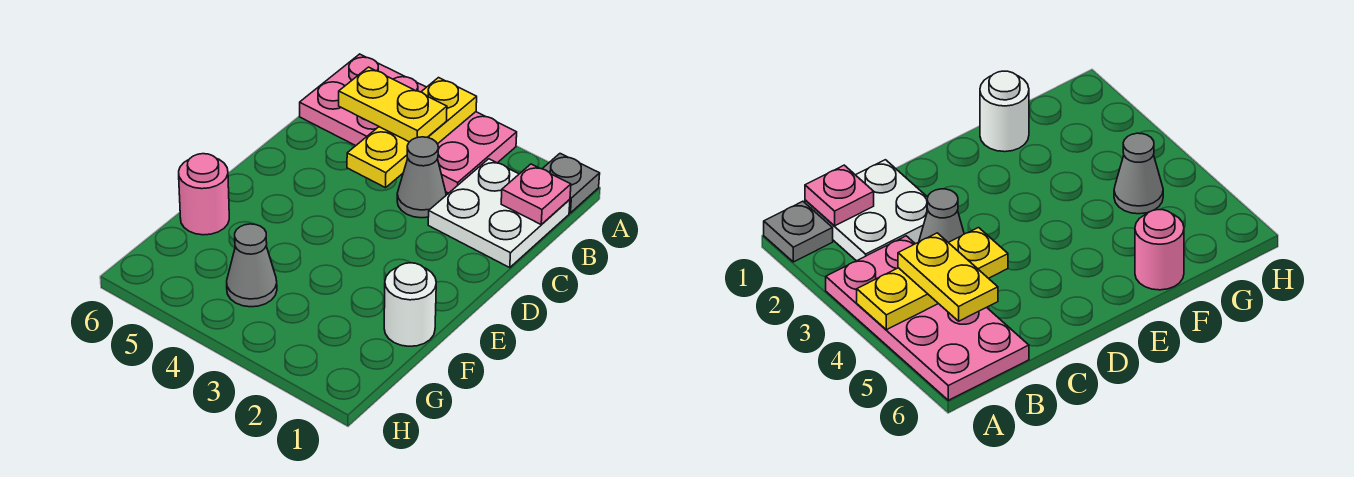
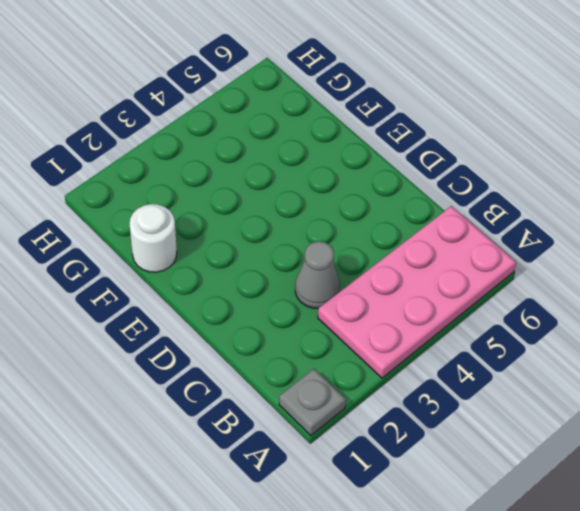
none -> white plate B1:C2 level 1
none -> pink round brick F6 level 1

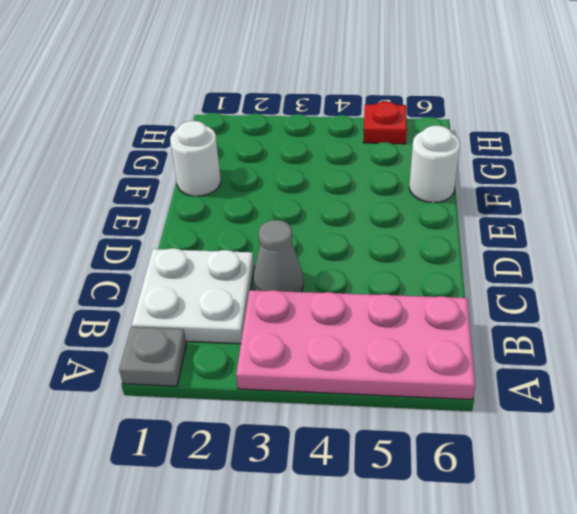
white round brick F6 level 1 -> pink round brick F6 level 1
red plate H5 level 1 -> none
none -> grey cone G4 level 1
none -> yellow plate A4:C4 level 2

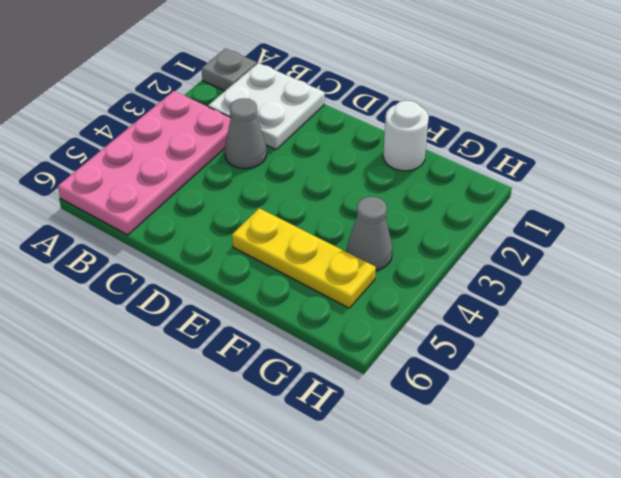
yellow plate E5:G5 level 1 -> yellow plate A4:C4 level 2
none -> pink round brick F6 level 1
none -> pink plate B1 level 2

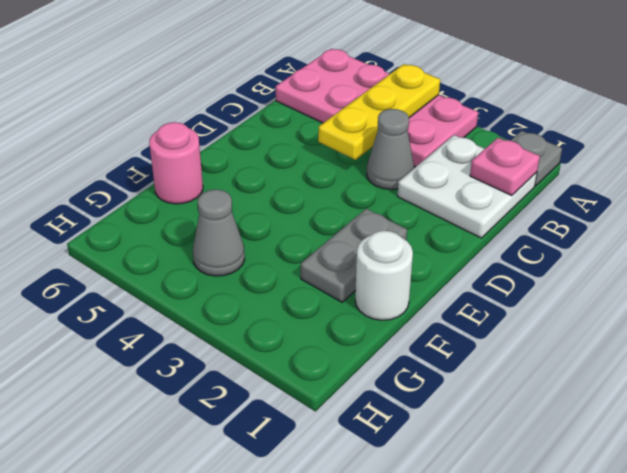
grey plate E2:F2 level 1 -> none
none -> yellow plate B4:B5 level 3

